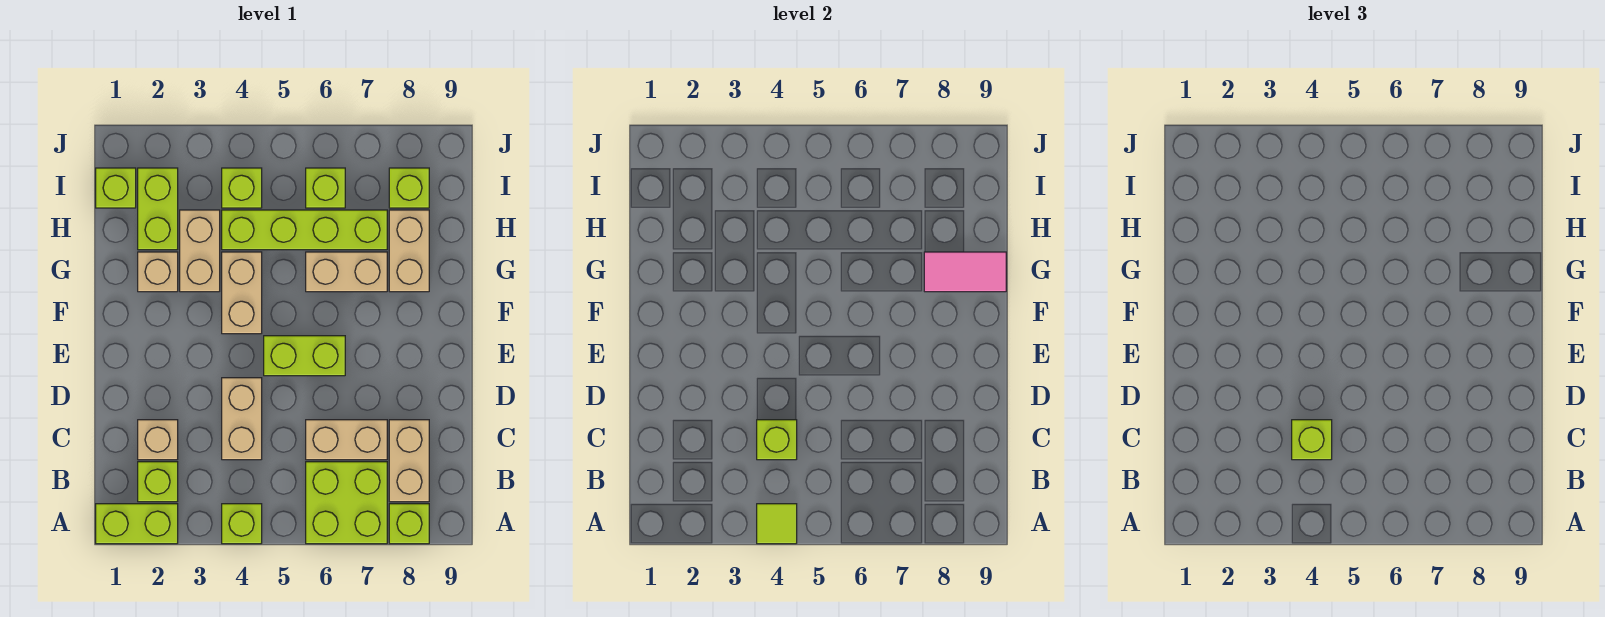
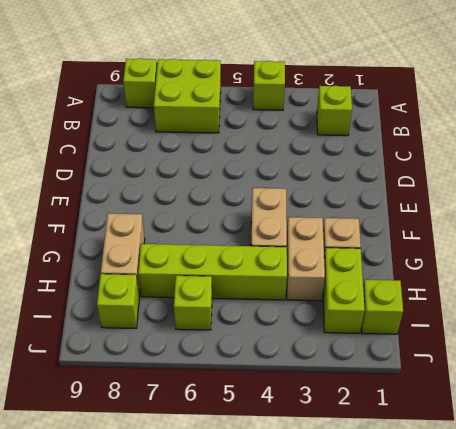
none -> lime brick A1:A2 level 1
none -> tan brick B8:C8 level 1
none -> tan brick C2 level 1

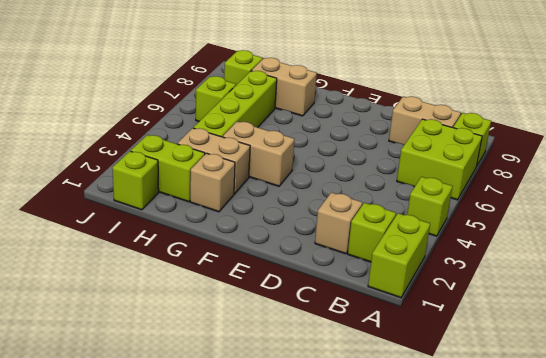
none -> tan brick C4:D4 level 1
none -> tan brick C6:C7 level 1
none -> lime brick E5:E6 level 1

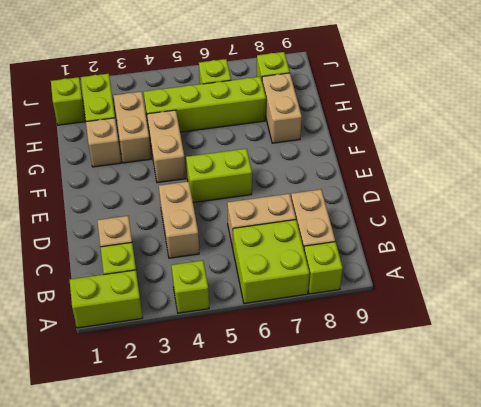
none -> tan brick G6:G7 level 1
none -> lime brick I4 level 1
none -> lime tile A4 level 2

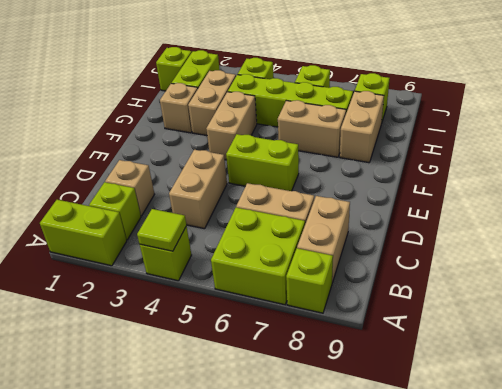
none -> lime brick C4 level 2
none -> pink tile G8:G9 level 2
none -> lime brick C4 level 3

